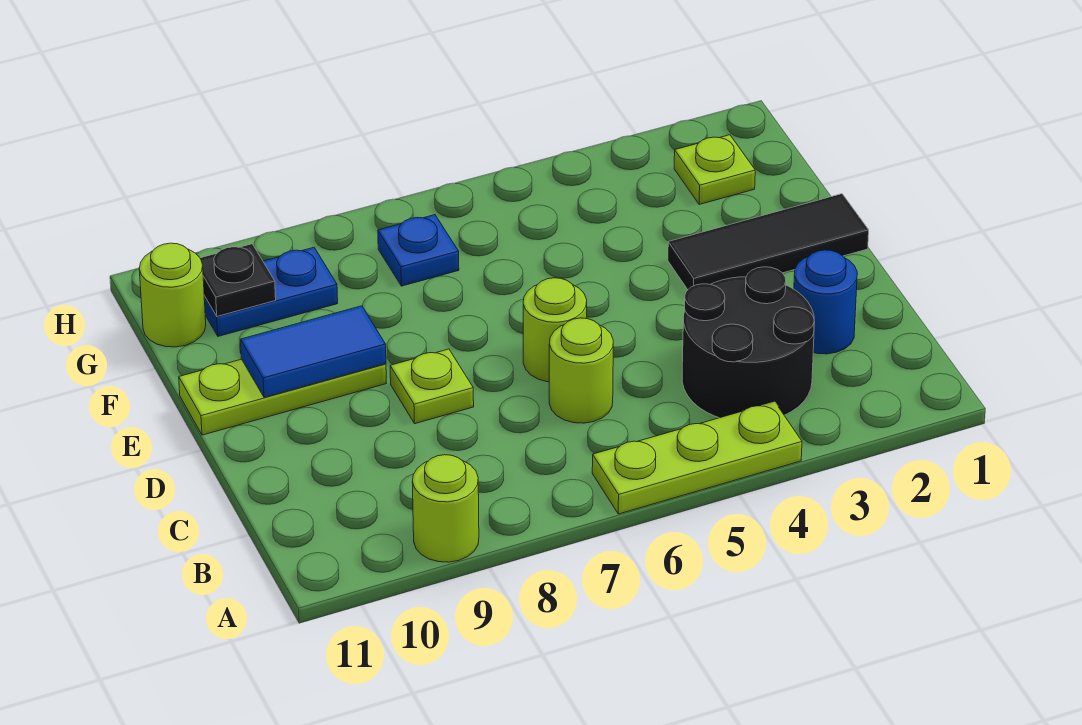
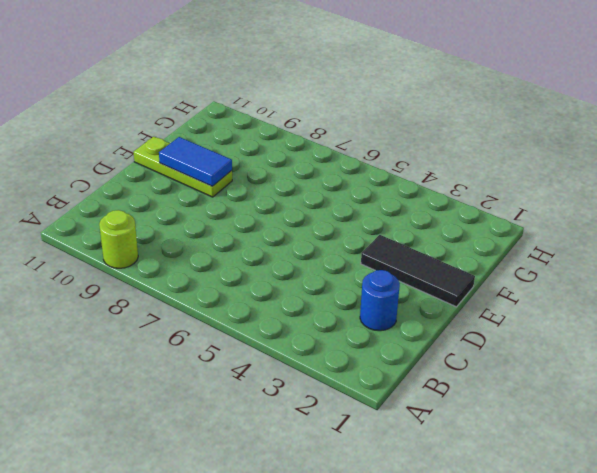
none -> lime plate A4:A6 level 1
none -> black round brick B3:C4 level 1
none -> lime round brick C6 level 1

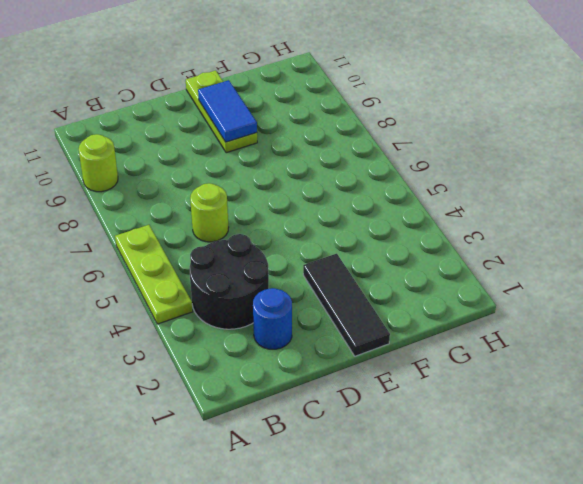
none -> lime round brick D6 level 1
none -> lime plate D8 level 1
none -> lime plate G2 level 1

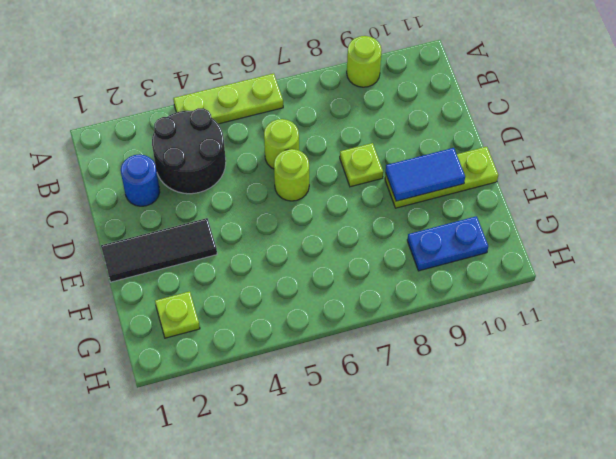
none -> blue plate G7 level 1
none -> lime round brick G11 level 1
none -> black plate G10 level 2

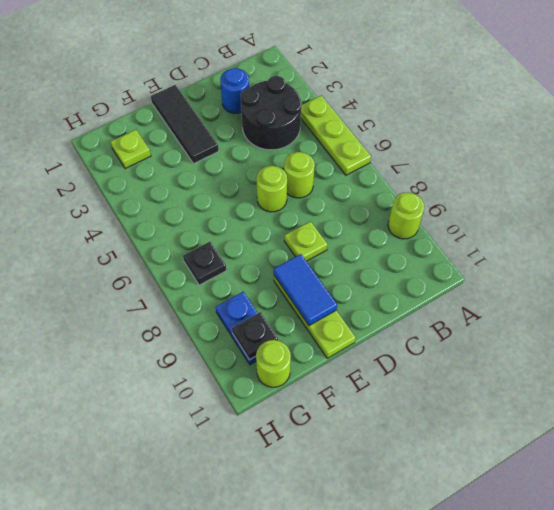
black plate G7 level 1 -> blue plate G7 level 1

